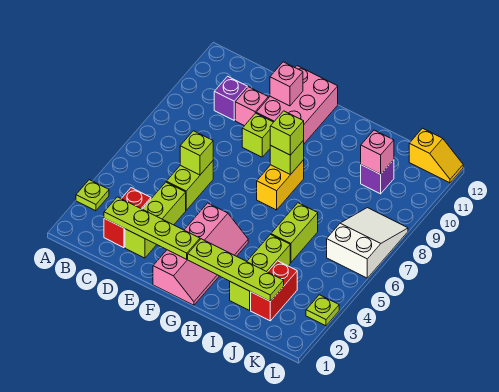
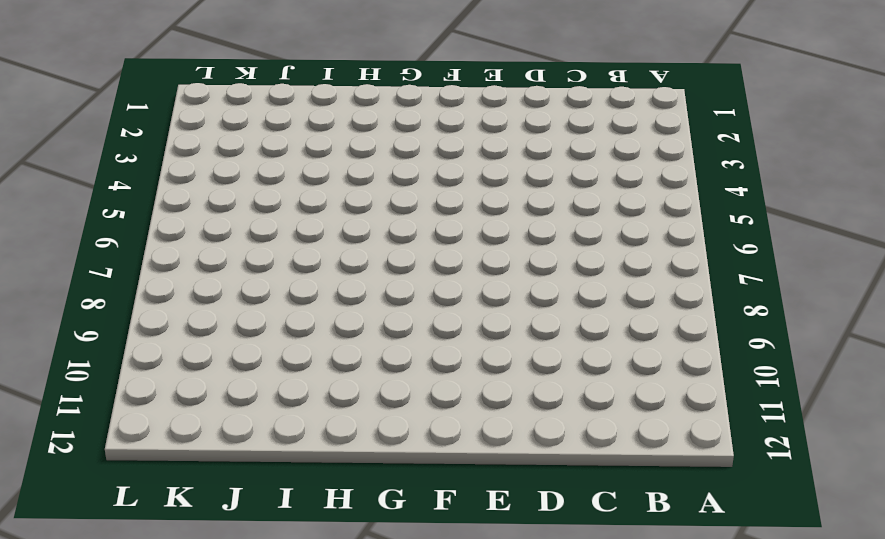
none -> lime plate A3 level 1
none -> red brick C2:C3 level 1
none -> purple brick C10 level 1

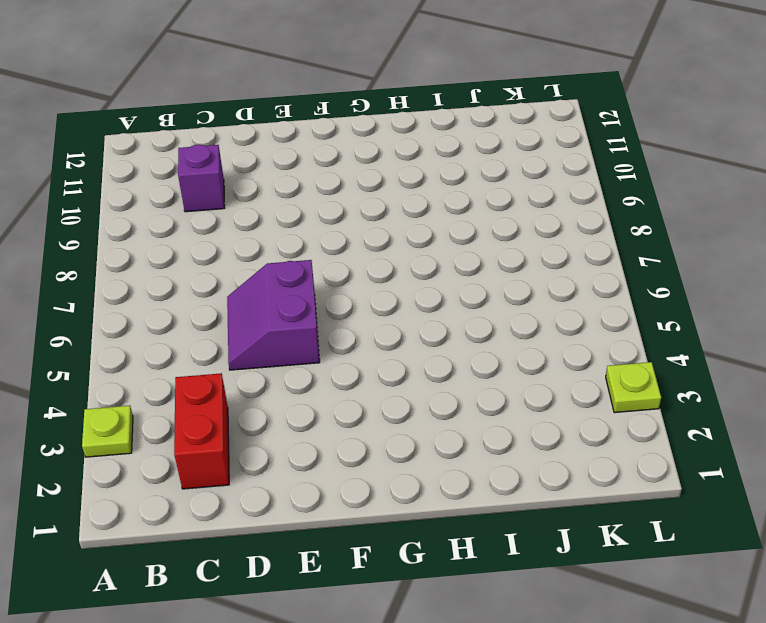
purple slope D5:E6 level 1 top E -> lime brick D5:D6 level 1
none -> lime brick D2:D4 level 1
none -> pink brick D10 level 1
none -> lime brick E9 level 1

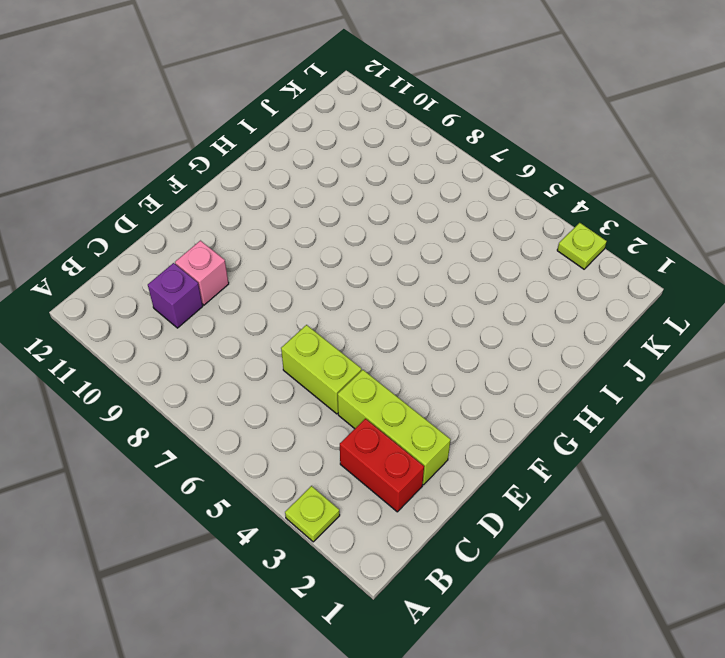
none -> lime brick E9 level 1
none -> pink brick E10:F12 level 1
none -> pink slope F1:G4 level 1 top F

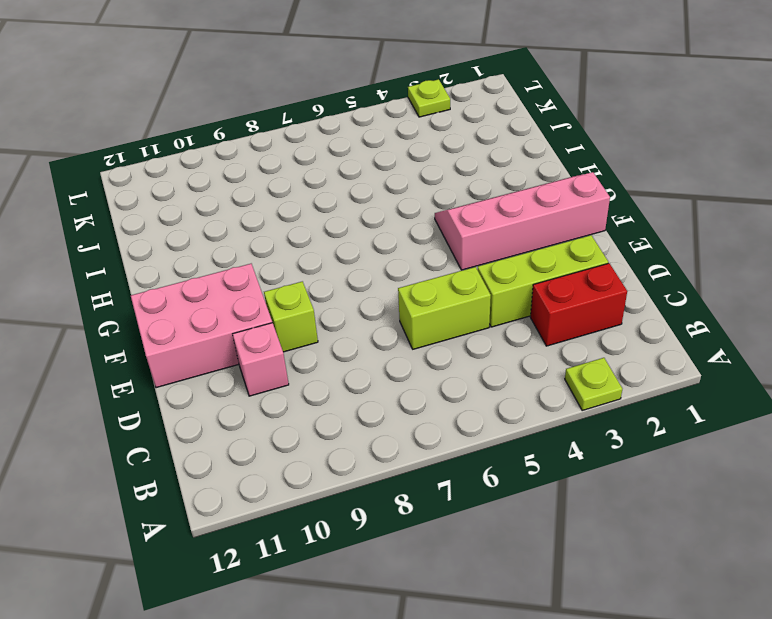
none -> purple brick C10 level 1
none -> yellow brick G7:G8 level 1
none -> lime brick I2:I4 level 1

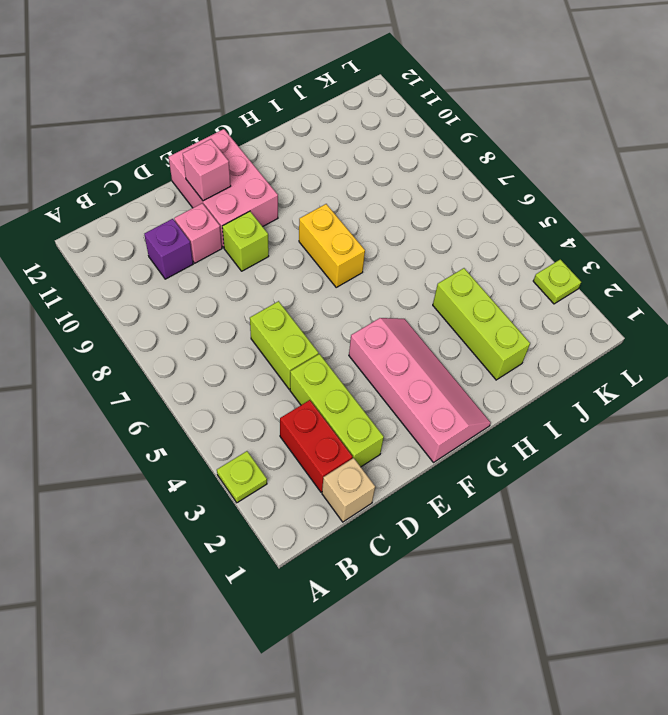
tan brick C1 level 1 -> none
none -> lime brick I5:I6 level 1
none -> red brick J2:J3 level 1
none -> purple brick J10 level 1

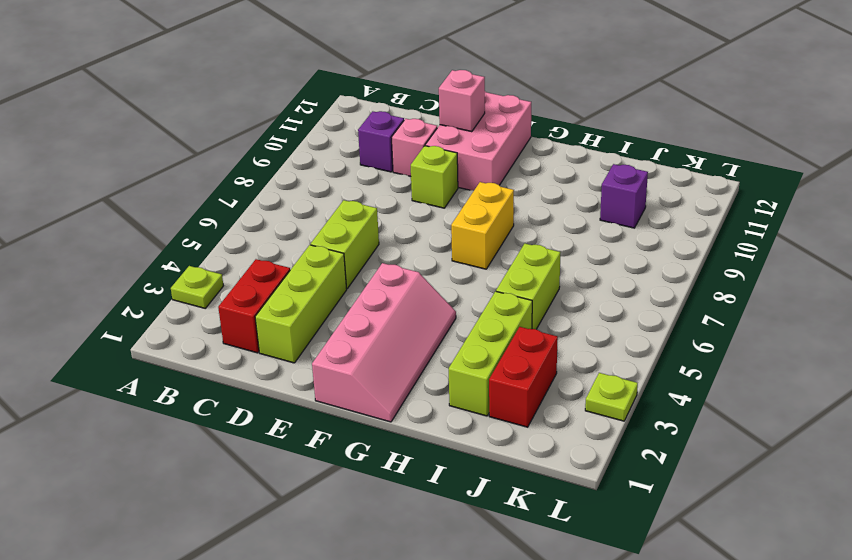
none -> white slope K6:L8 level 1 top 6
none -> yellow slope K12:L12 level 1 top K
none -> lime plate C2:F2 level 2

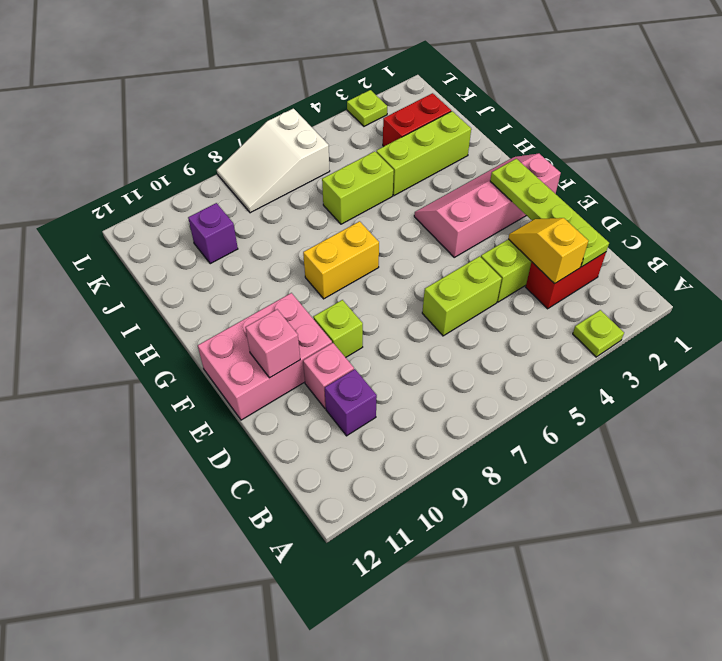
yellow slope C3:D3 level 2 top C -> yellow slope K12:L12 level 1 top K
none -> lime brick D6 level 2
none -> lime plate G2:J2 level 2
none -> lime brick G8 level 2

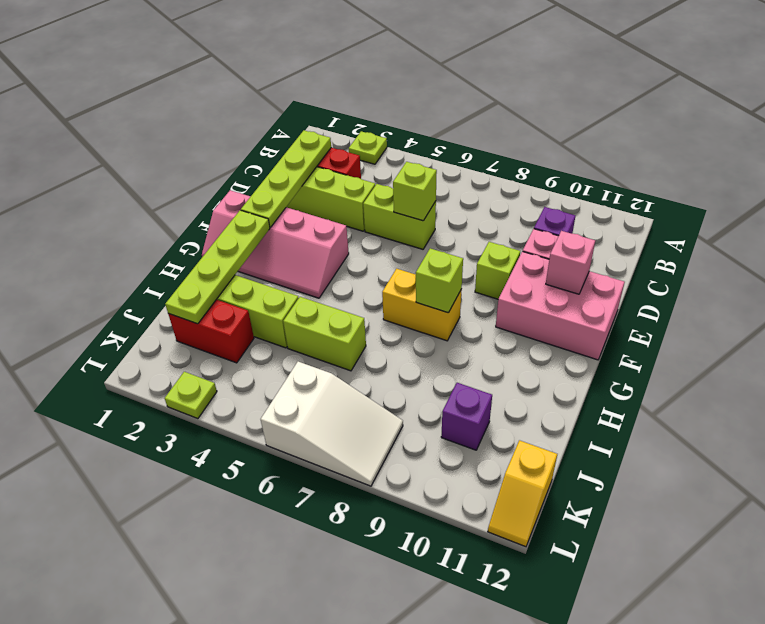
none -> pink brick J10 level 2
none -> lime brick G8 level 3

